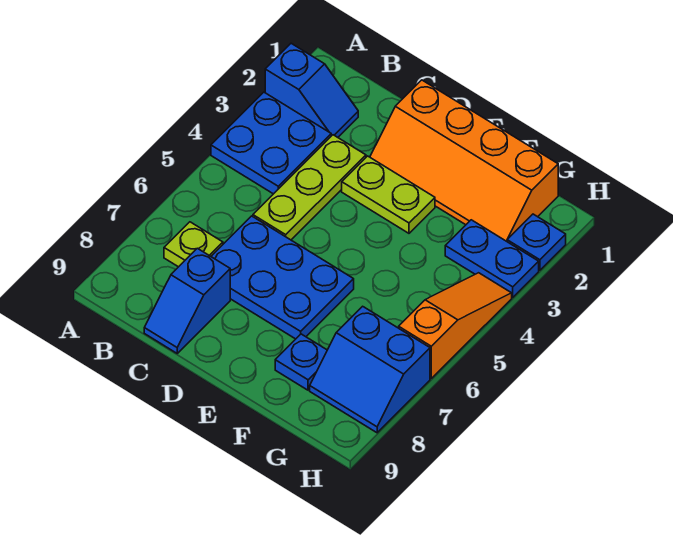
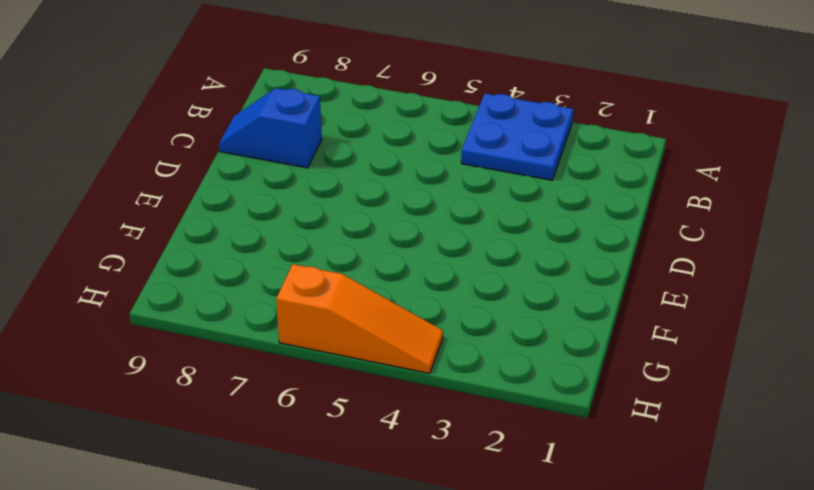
none -> blue slope A2:B2 level 1 top A
none -> lime plate B7 level 1
none -> lime plate C3:C5 level 1

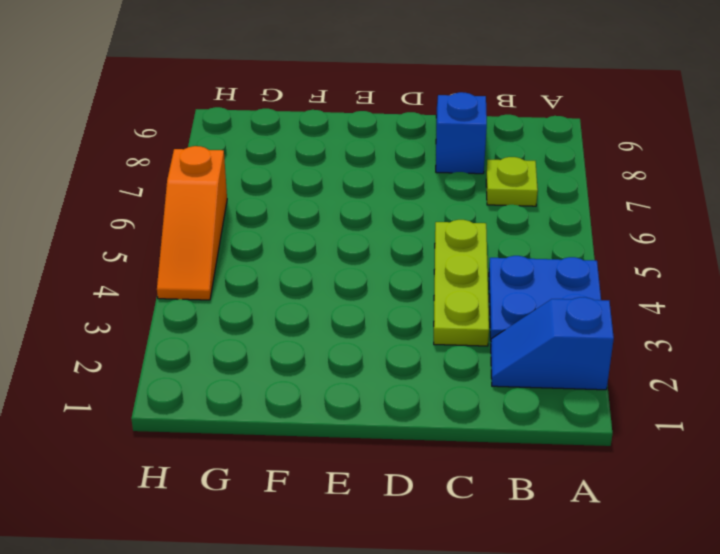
none -> blue plate C6:E7 level 1
none -> orange slope D1:G2 level 1 top 1
none -> lime plate D3:E3 level 1

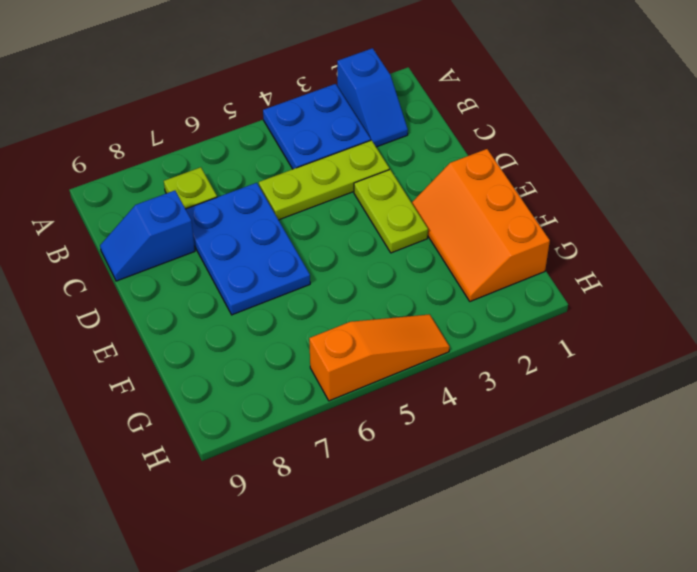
orange slope E1:G2 level 1 top 1 -> orange slope D1:G2 level 1 top 1
none -> blue plate F8 level 1
none -> blue plate G3:H3 level 1
none -> blue slope G7:H8 level 1 top 7

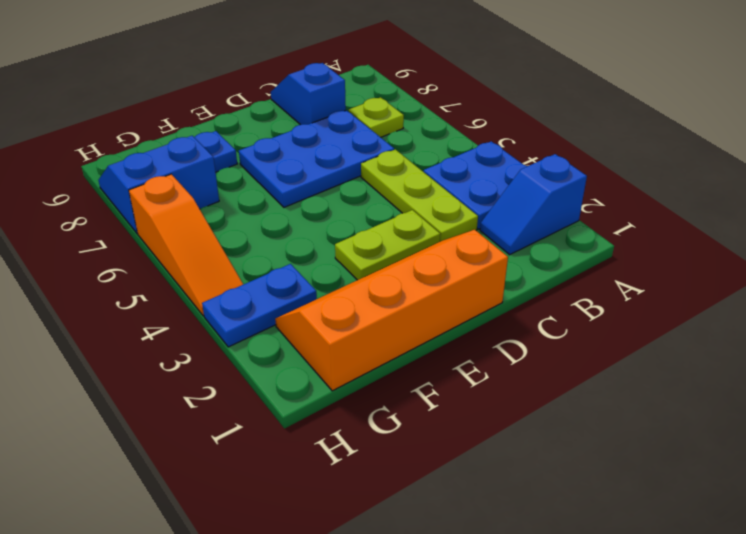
none -> blue plate H2 level 1

